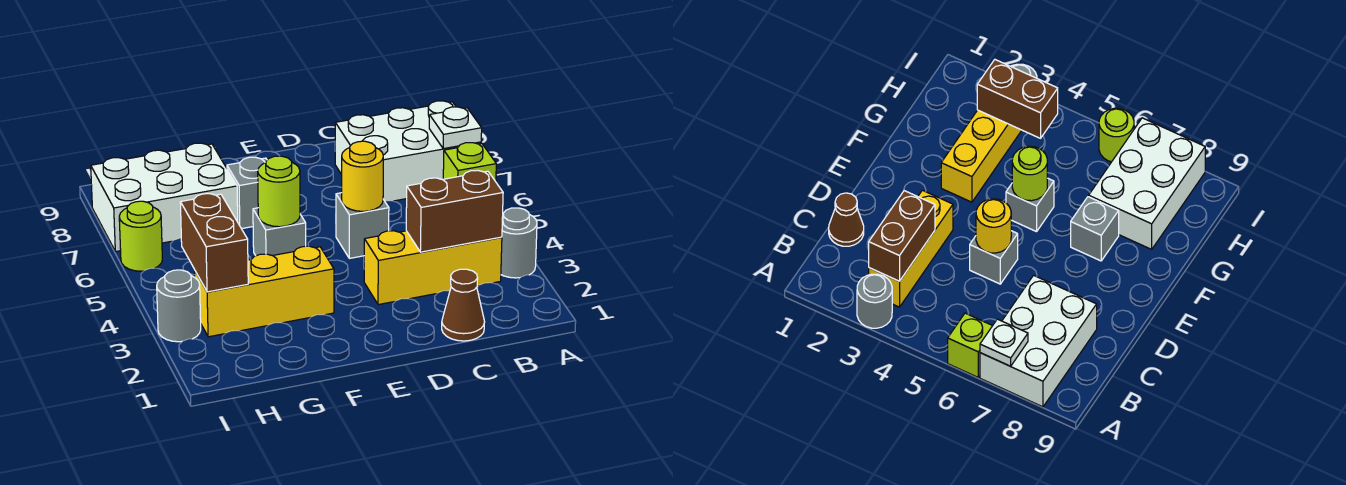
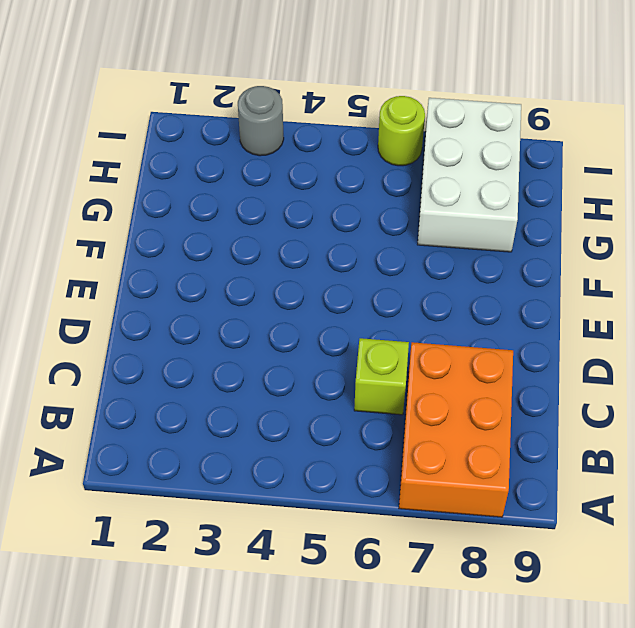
orange brick A7:C8 level 1 -> white brick A7:C8 level 1
lime brick C6 level 1 -> lime brick A6 level 1
none -> grey round brick A3 level 1
none -> yellow brick B3:D3 level 1
none -> brown cone C1 level 1

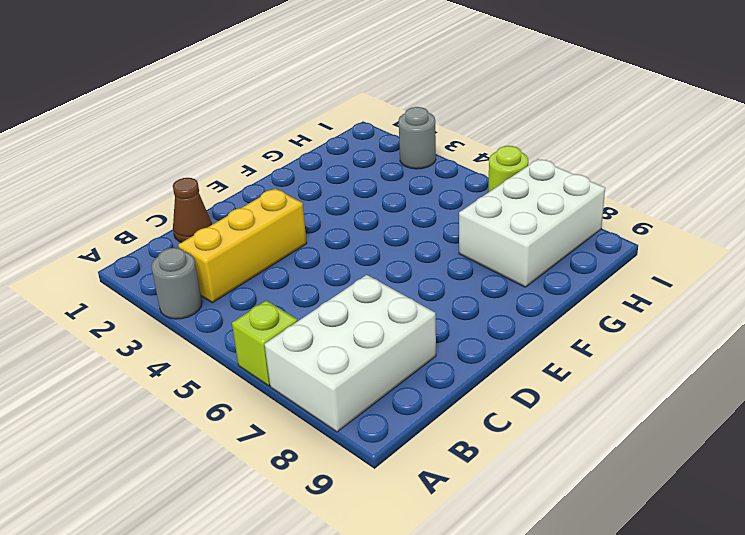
none -> grey brick D5 level 1
none -> yellow brick F3:H3 level 1
none -> grey brick F5 level 1

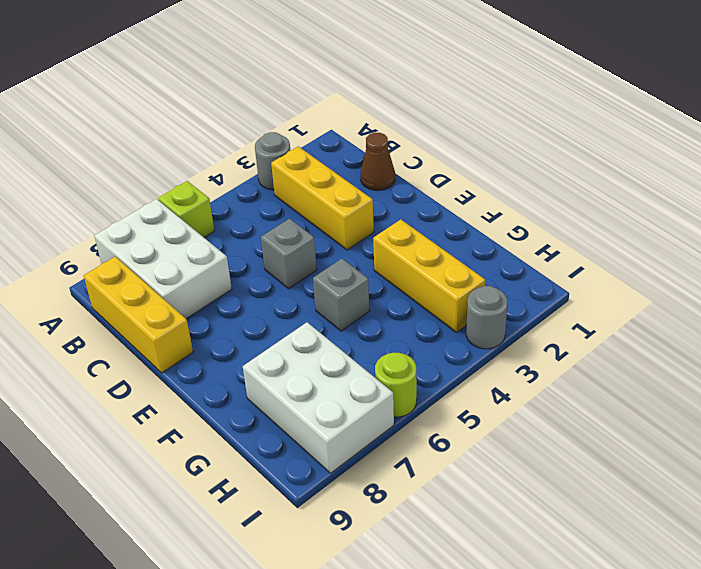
yellow brick B9:D9 level 1 -> none
none -> grey brick F7 level 1
none -> white plate A7 level 2
none -> brown brick B3:C3 level 2

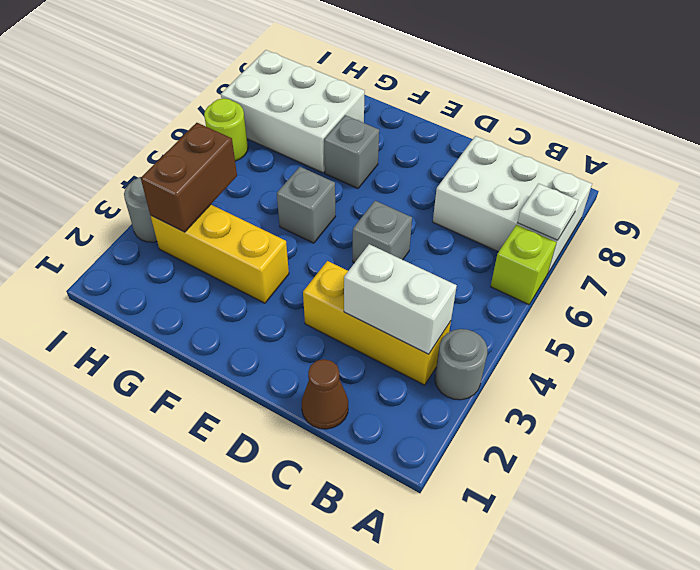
white brick B3:C3 level 2 -> brown brick B3:C3 level 2
none -> yellow round brick D5 level 2
none -> lime round brick F5 level 2

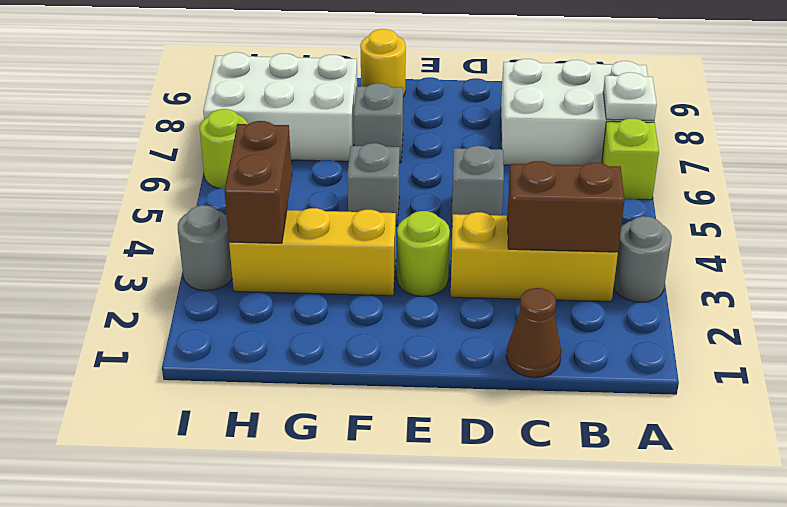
lime round brick E3 level 1 -> lime round brick F5 level 2
yellow round brick F9 level 1 -> yellow round brick D5 level 2

